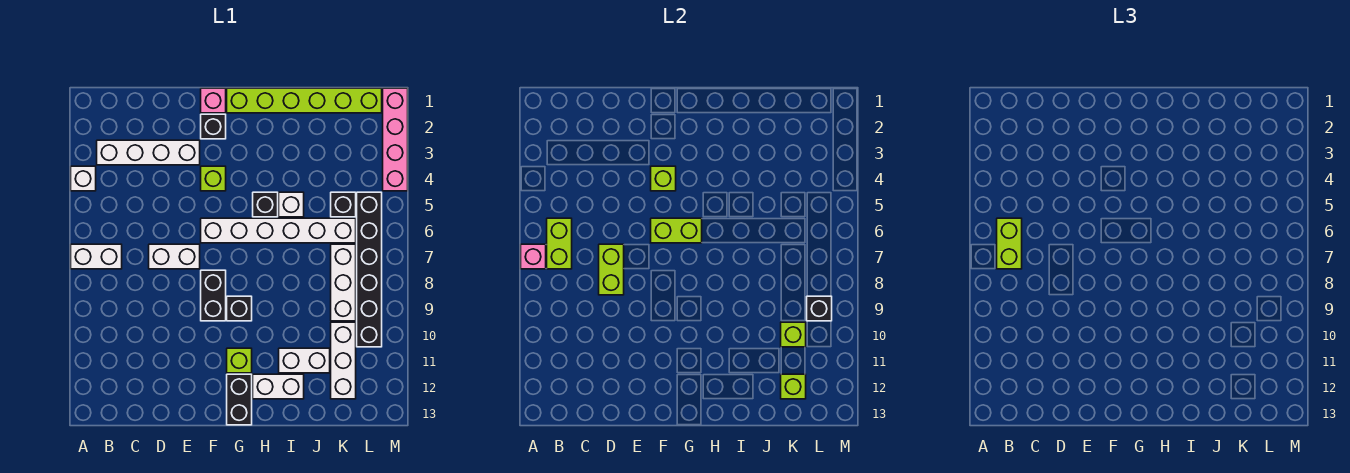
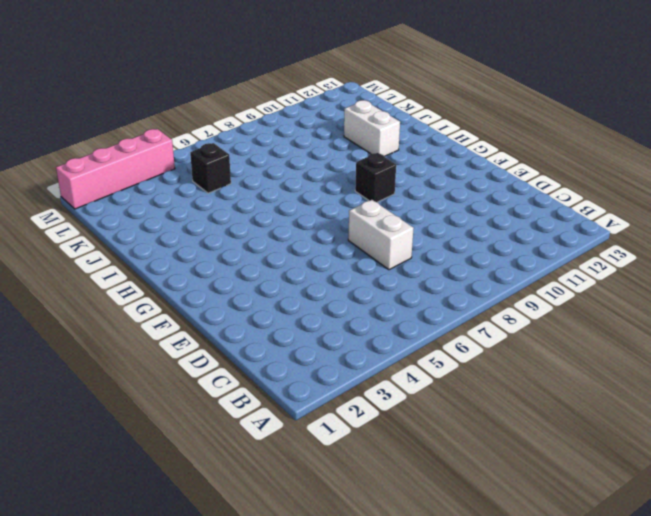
none -> white brick A4 level 1
none -> white brick A7:B7 level 1
none -> white brick B3:E3 level 1
none -> pink brick F1 level 1

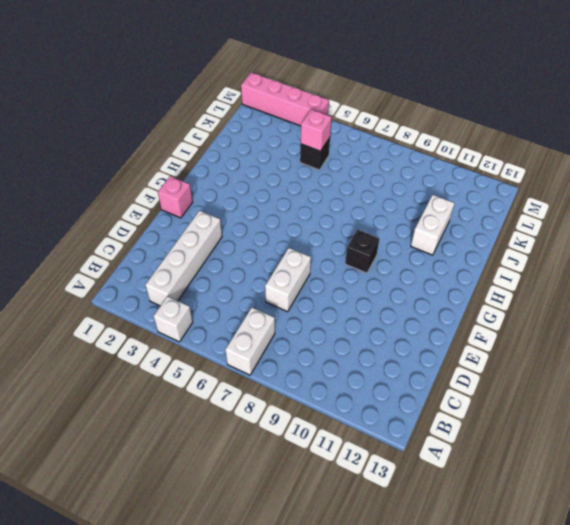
pink brick K5 level 2 -> pink brick A7 level 2
none -> black brick F2 level 1
none -> lime brick F4 level 1
none -> white brick F6:K6 level 1
none -> black brick F8:F9 level 1

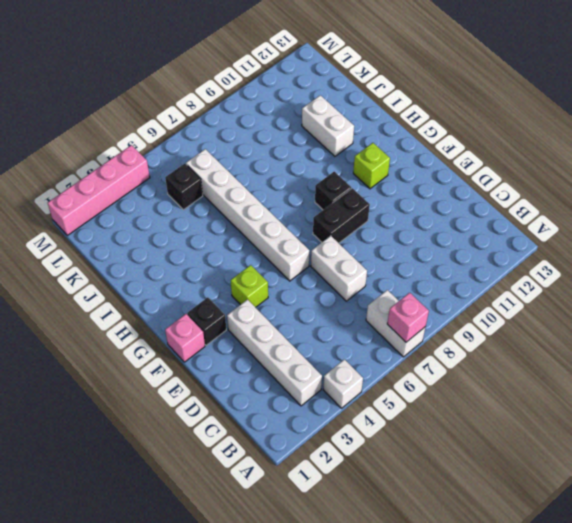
none -> lime brick G1:L1 level 1
none -> black brick G12:G13 level 1
none -> black brick H5 level 1
none -> white brick H12:I12 level 1

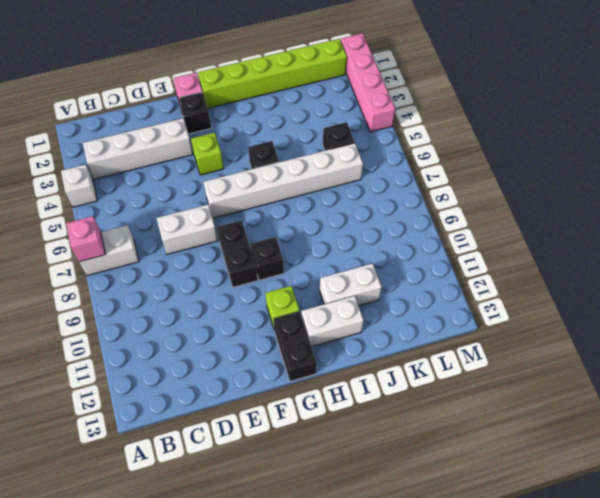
none -> white brick I5 level 1
none -> white brick K7:K9 level 1
none -> white brick K10:K12 level 1
none -> black brick L5:L10 level 1

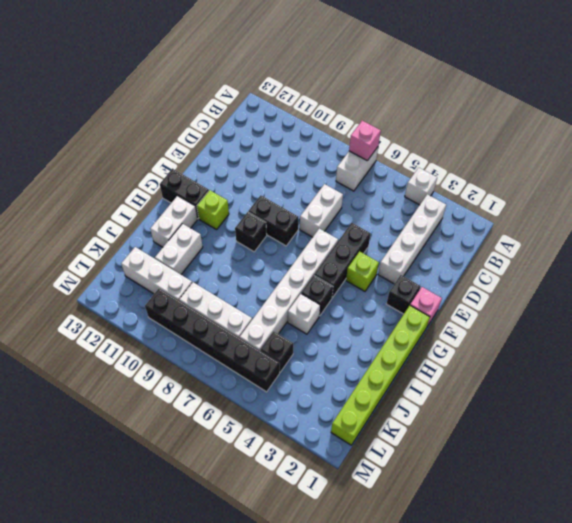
black brick E5:G5 level 1 -> none
none -> pink brick M1:M4 level 1
none -> lime brick B6:B7 level 2
none -> lime brick D7:D8 level 2
none -> lime brick F4 level 2

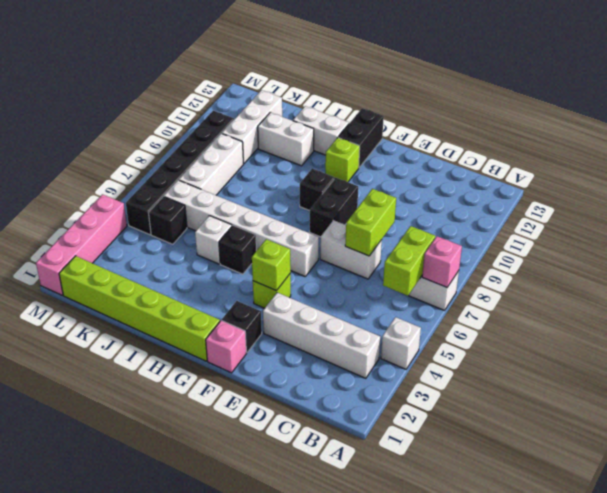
none -> lime brick F6:G6 level 2
none -> lime brick K10 level 2
none -> lime brick K12 level 2
none -> black brick L9 level 2

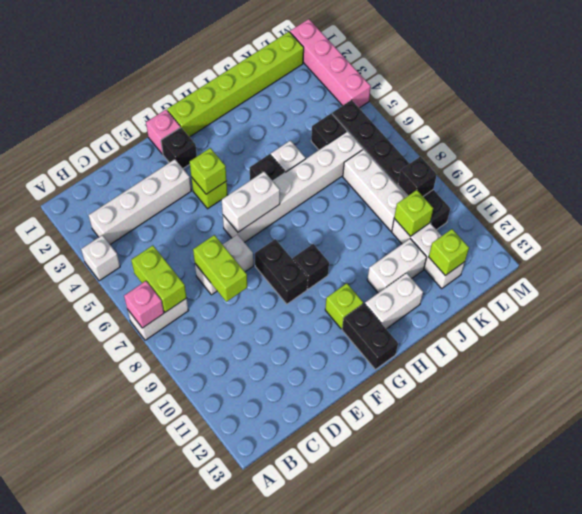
white brick F6:G6 level 2 -> lime brick F6:G6 level 2
none -> lime brick B6:B7 level 3

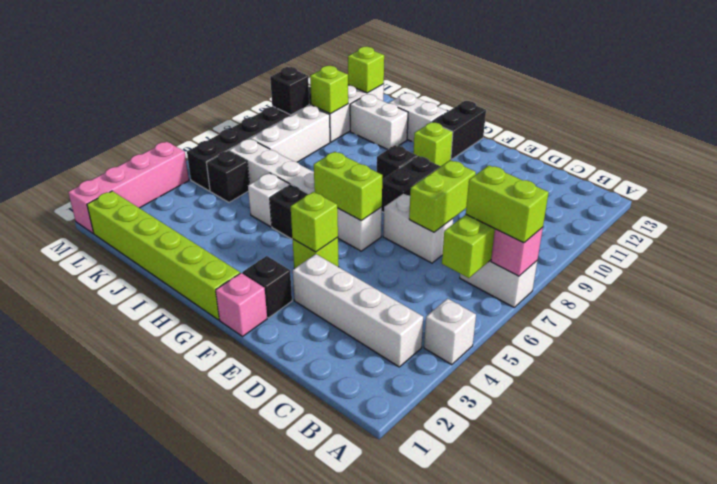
lime brick A7:B7 level 3 -> lime brick B6:B7 level 3

